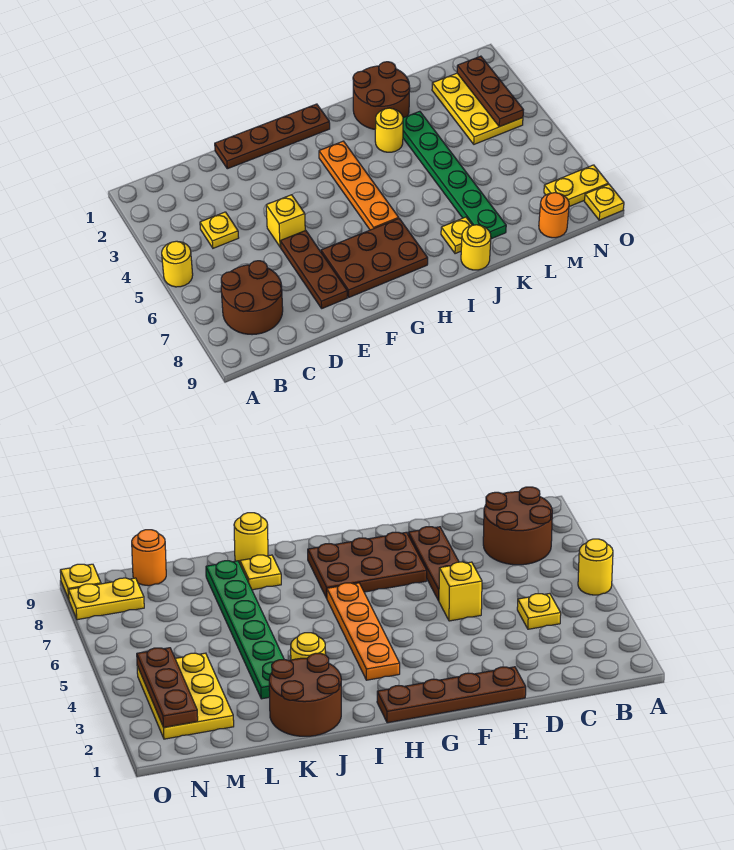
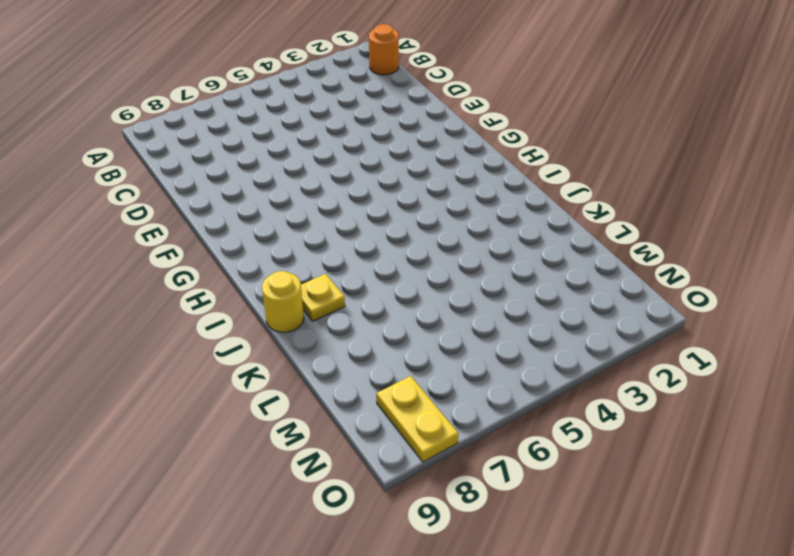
orange round brick B1 level 1 -> orange round brick M9 level 1
none -> yellow round brick A5 level 1
none -> brown round brick B7:C8 level 1
none -> yellow plate C4 level 1

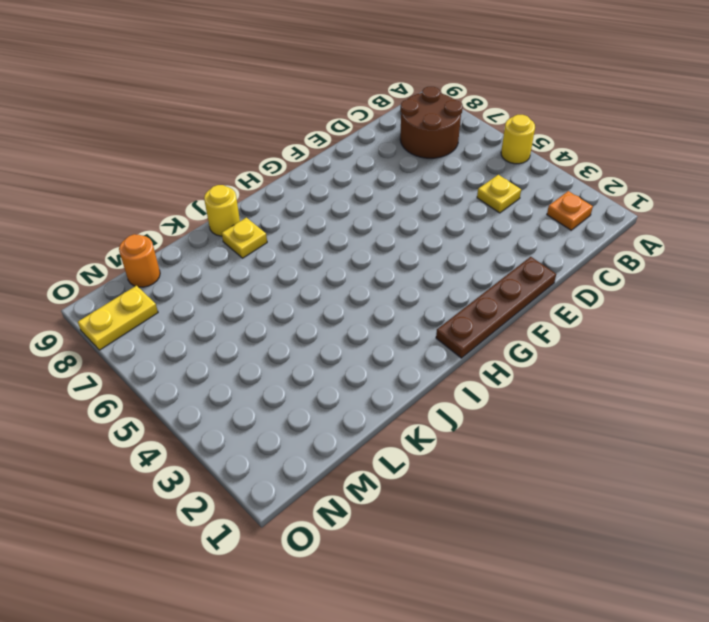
orange plate B2 level 1 -> none
none -> yellow brick E5 level 1
none -> brown plate E6:E8 level 1
none -> brown plate F7:H8 level 1

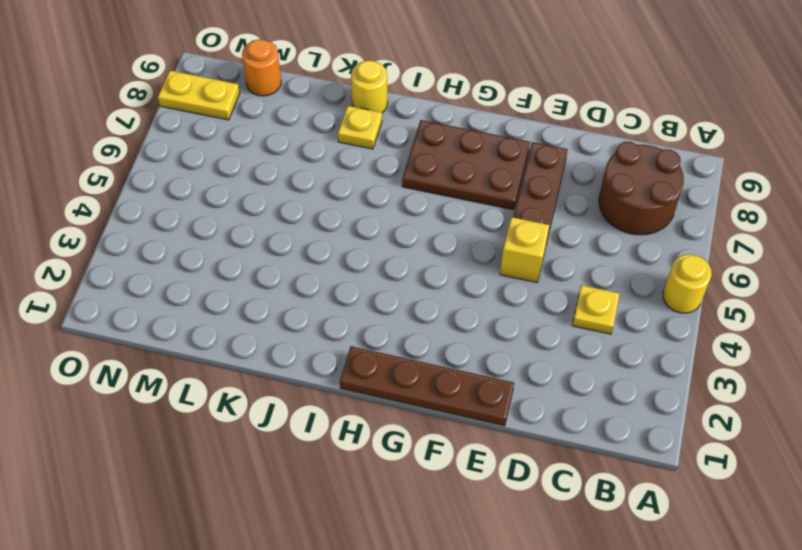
none -> orange plate H3:H6 level 1
none -> brown round brick J1:K2 level 1
none -> yellow round brick J3 level 1

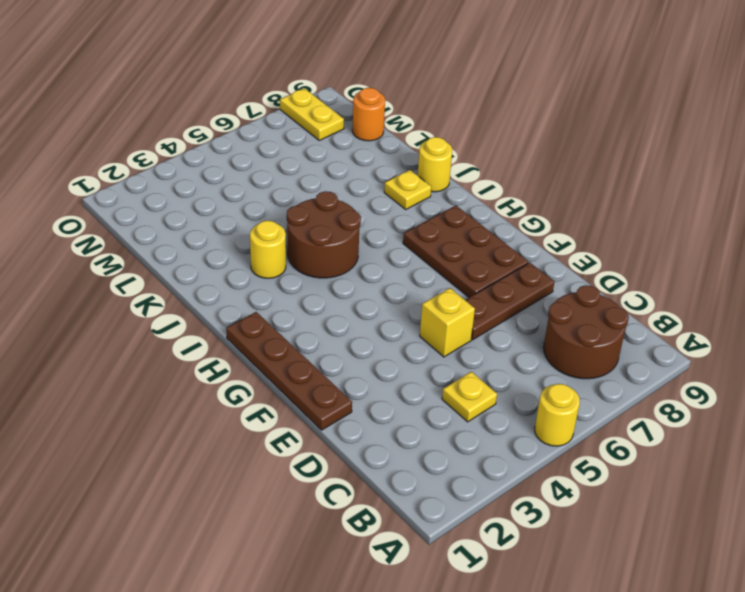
brown round brick I4:J5 level 1 -> brown round brick J1:K2 level 1
none -> orange plate H3:H6 level 1
none -> green plate K3:K8 level 1
none -> yellow plate M2:N4 level 1

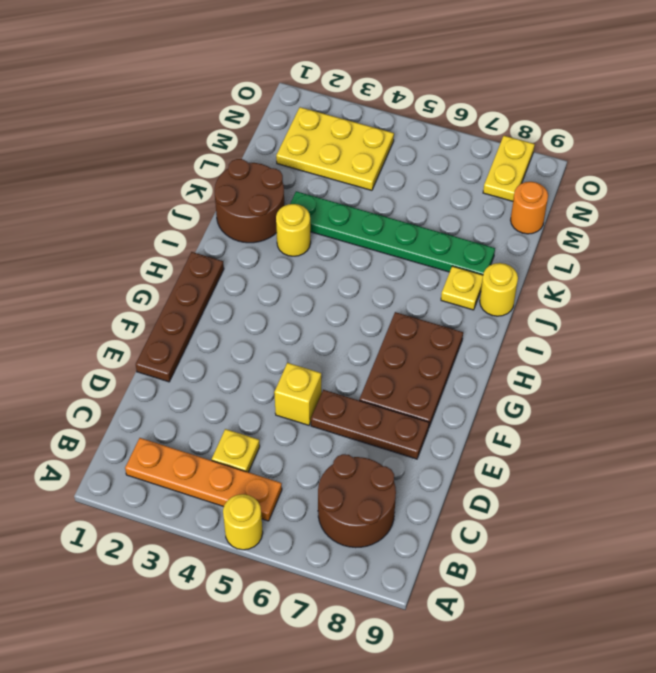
orange plate B2:B5 level 1 -> orange plate H3:H6 level 1
none -> yellow plate O9 level 1
none -> brown plate N2:N4 level 2

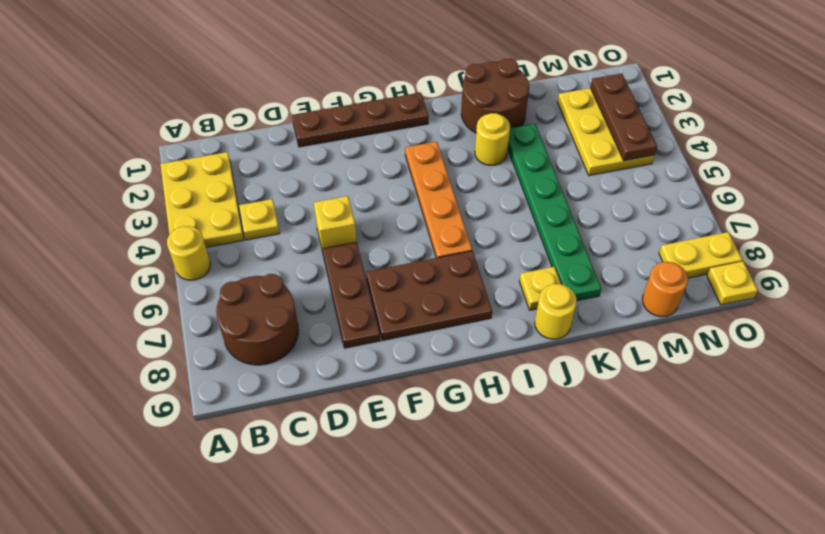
yellow plate A2:B4 level 1 -> none

